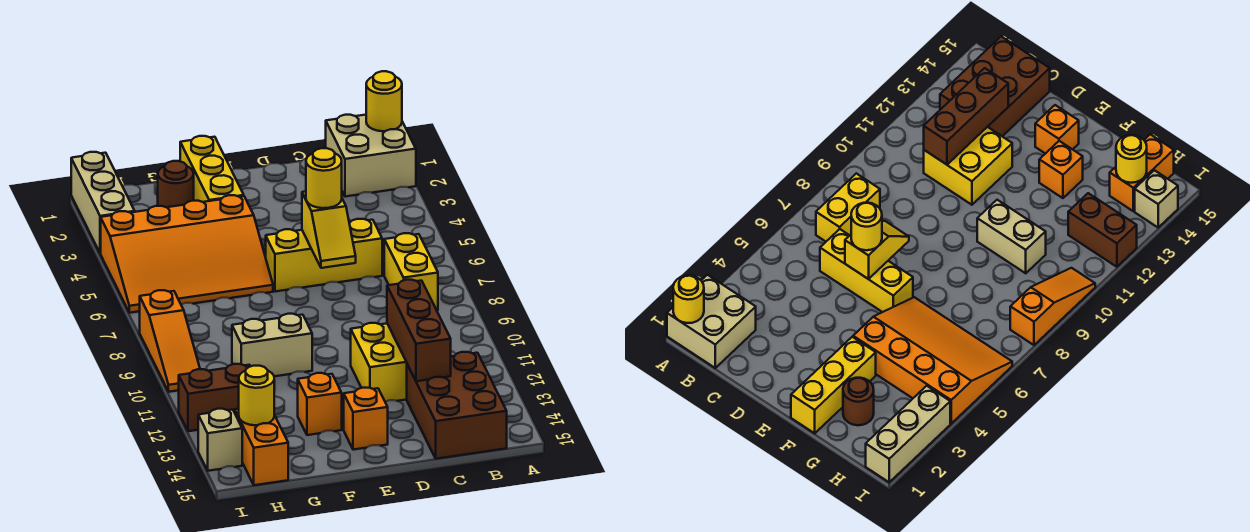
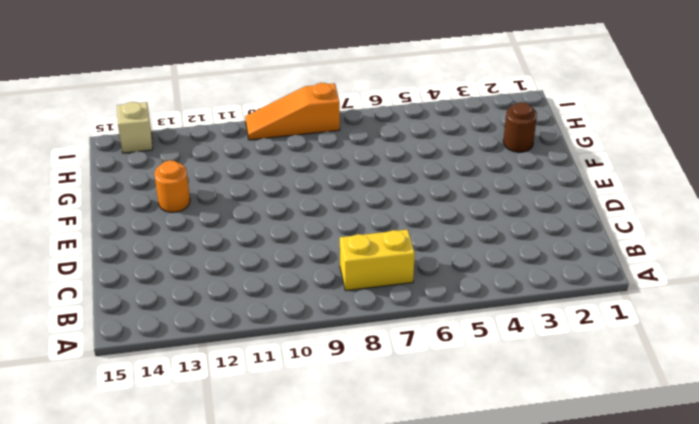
orange round brick F13 level 1 -> orange brick F13 level 1
none -> tan brick A1:B2 level 1
none -> brown brick B13:C15 level 1
none -> yellow brick C6:E6 level 1

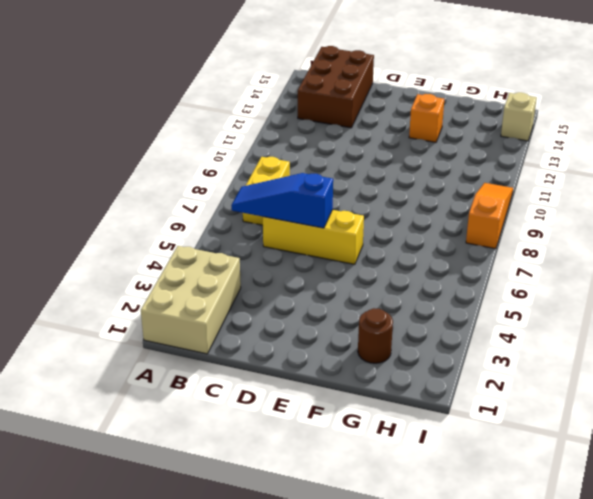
tan brick A1:B3 level 1 -> tan brick A1:B2 level 1
blue slope B6:D6 level 2 top D -> yellow slope D6:D7 level 2 top 6
none -> yellow brick C11:D12 level 1
none -> orange brick E14 level 1
none -> yellow brick F1:F3 level 1

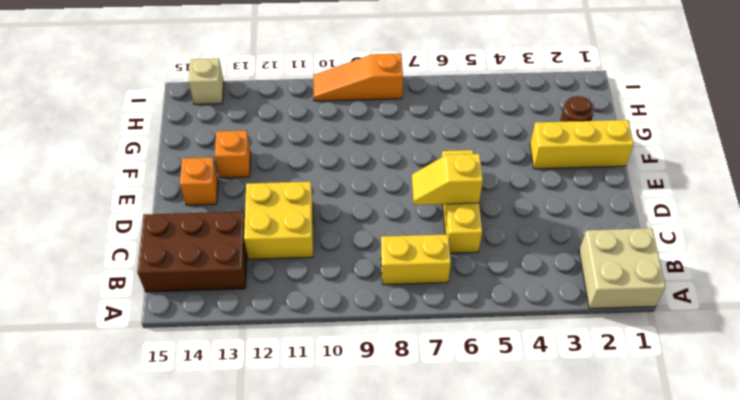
none -> orange slope F4:I6 level 1 top 4
none -> tan brick F10:G10 level 1
none -> brown brick H12:I12 level 1

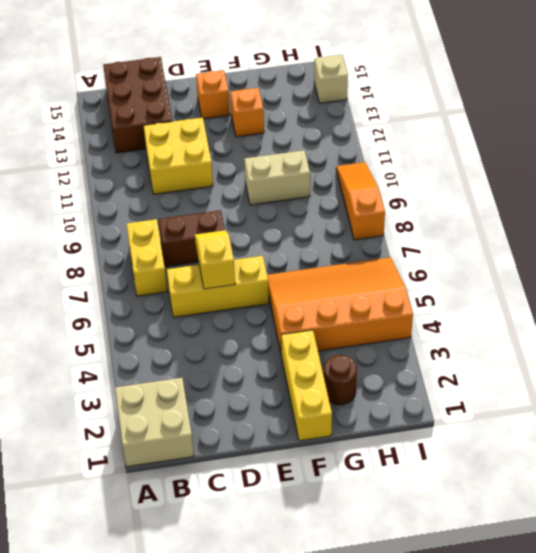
brown brick C8:D8 level 1 -> brown brick H12:I12 level 1
none -> orange brick H14:H15 level 1
none -> tan brick I1:I3 level 1
none -> yellow round brick A1 level 2

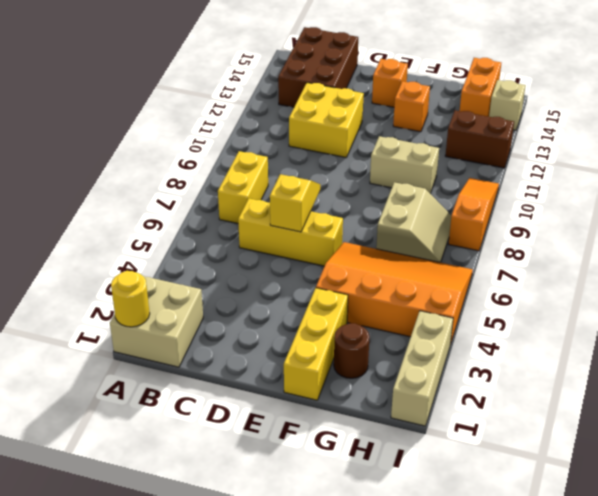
tan slope G7:H8 level 1 top G -> none
none -> brown brick C11:C13 level 2
none -> yellow round brick H14 level 2
none -> yellow round brick D6 level 3

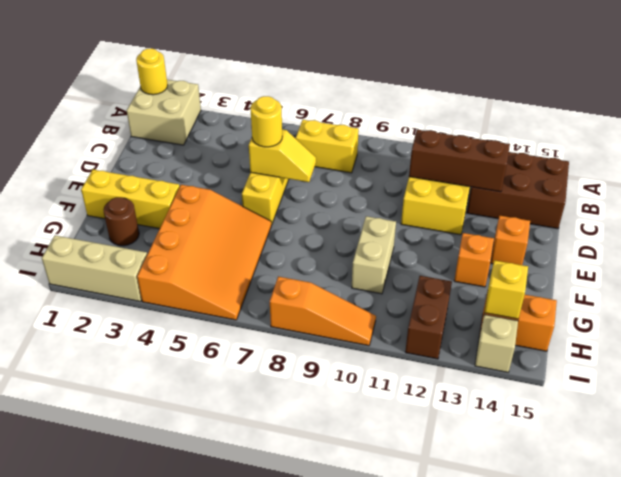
yellow brick H14 level 2 -> yellow round brick H14 level 2

